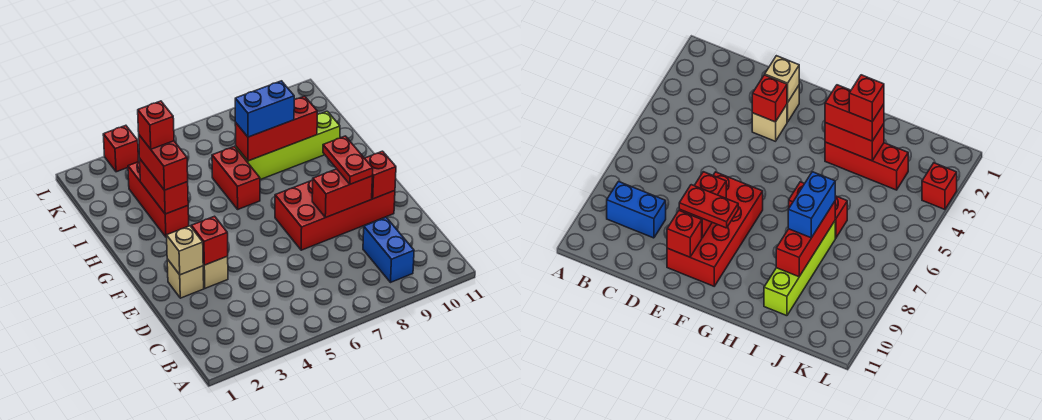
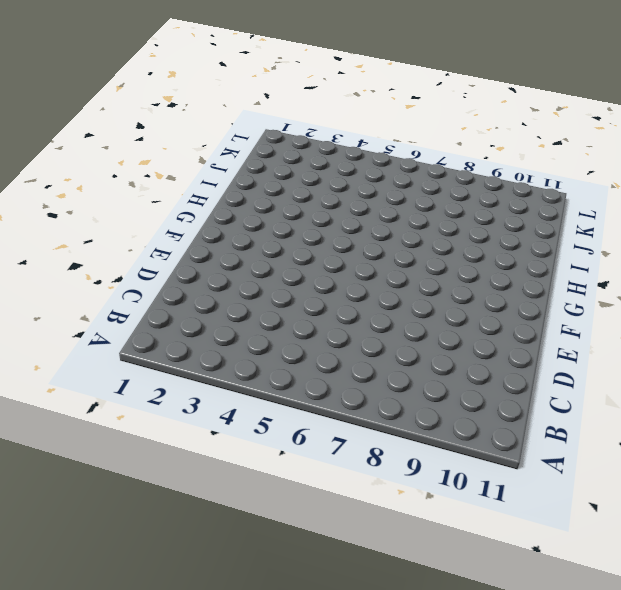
none -> blue brick B9:C9 level 1
none -> tan brick E2 level 1
none -> tan brick E3 level 1

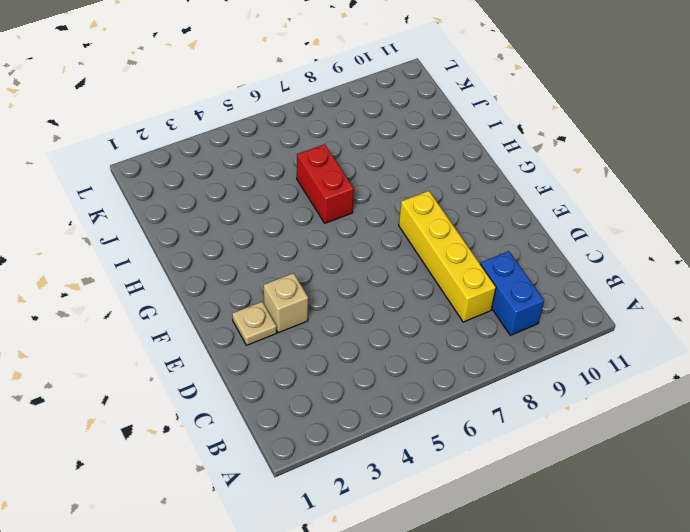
yellow brick C8:F8 level 1 -> red brick E7:F10 level 1
tan plate E2 level 1 -> tan brick E2 level 1
none -> red brick H3:J3 level 1
none -> lime brick I7:I10 level 1
none -> red brick L3 level 1

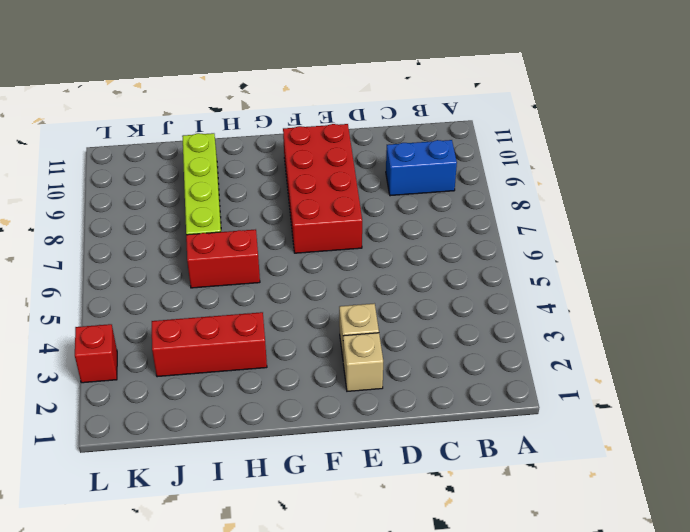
none -> tan brick E2 level 2
none -> red brick E3 level 2
none -> red brick E8:E9 level 2

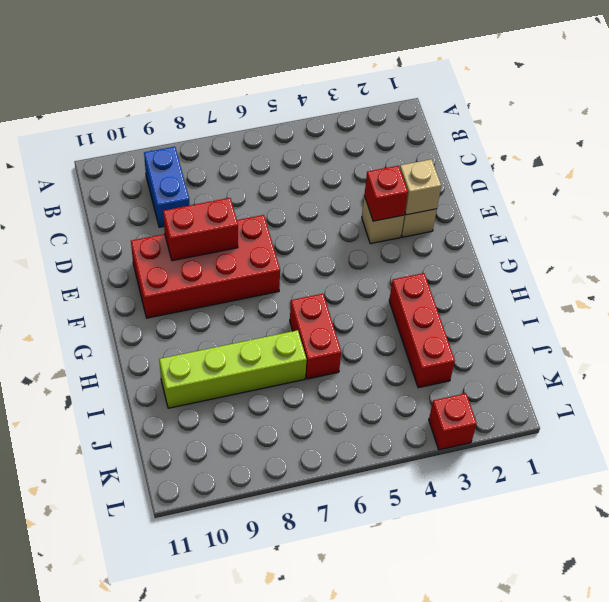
none -> red brick E10 level 2
none -> red brick H3:I3 level 2
none -> red brick I7:I9 level 2

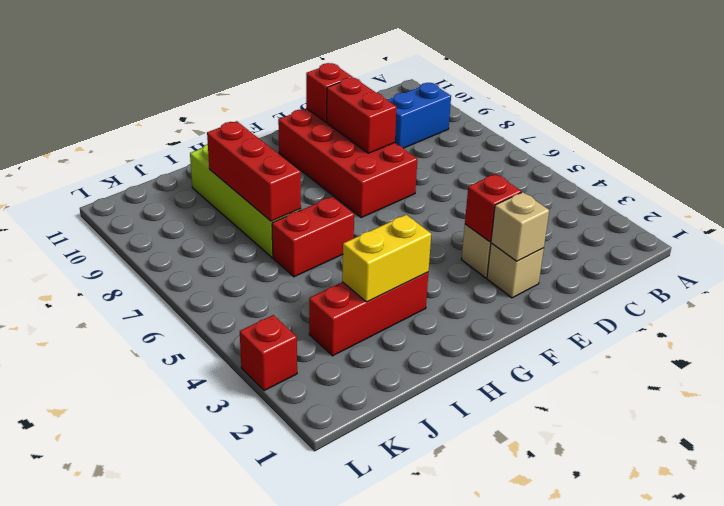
yellow brick H3:I3 level 2 -> red brick H3:I3 level 2
none -> red plate E9:F9 level 3
none -> red brick H3:I3 level 3
none -> blue brick I7:I8 level 3

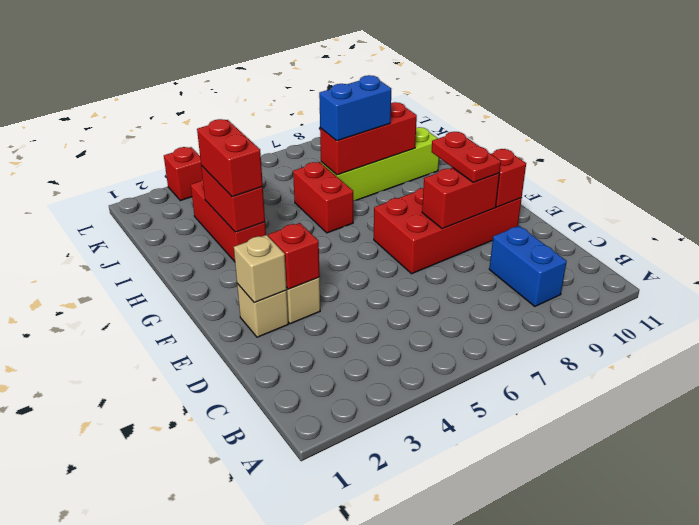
none -> red brick I3 level 4

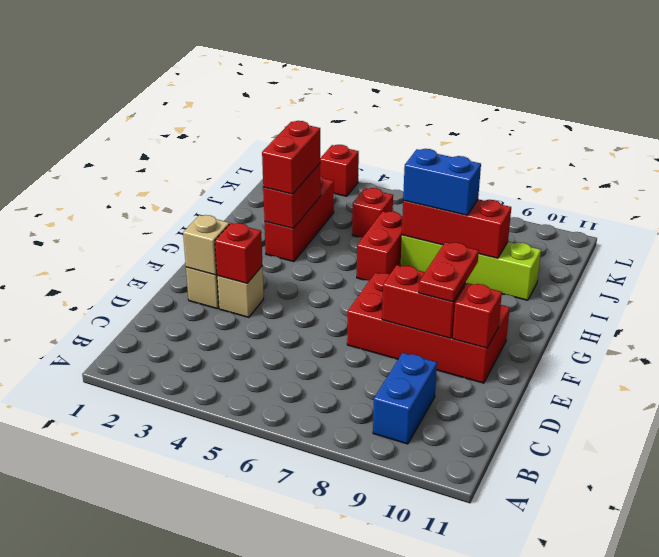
red brick J5 level 1 -> red brick I3 level 4

